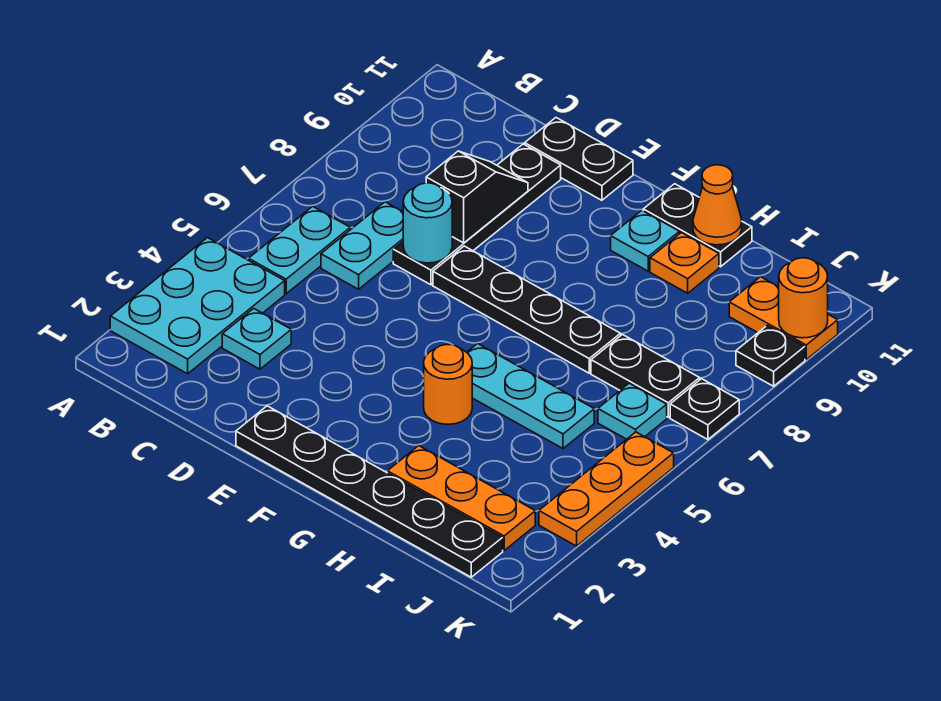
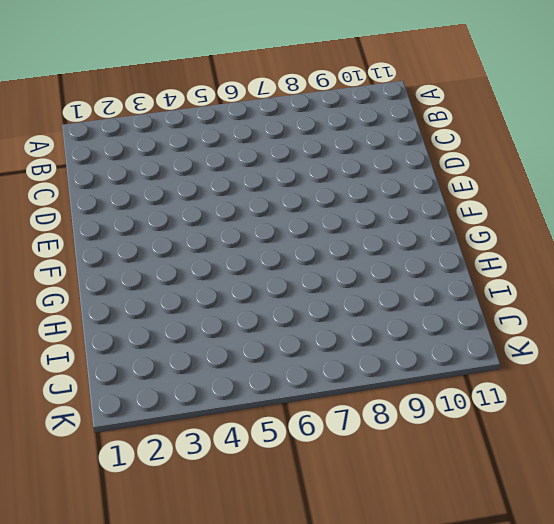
none -> cyan plate A2:B4 level 1
none -> cyan plate B5:B6 level 1
none -> cyan plate C3 level 1

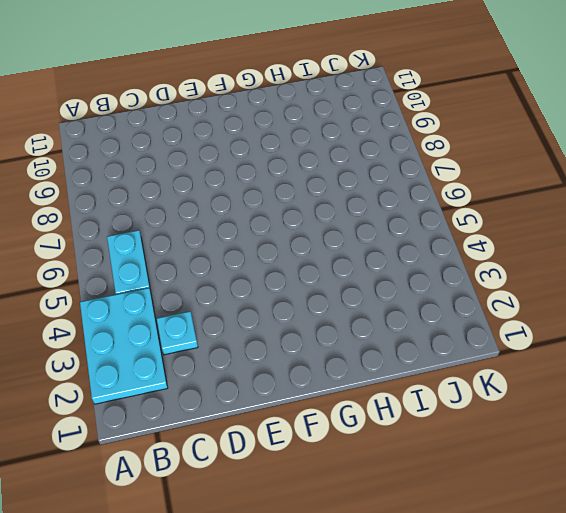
none -> cyan plate C6:C7 level 1
none -> black plate D7:D10 level 1
none -> black plate D11:E11 level 1

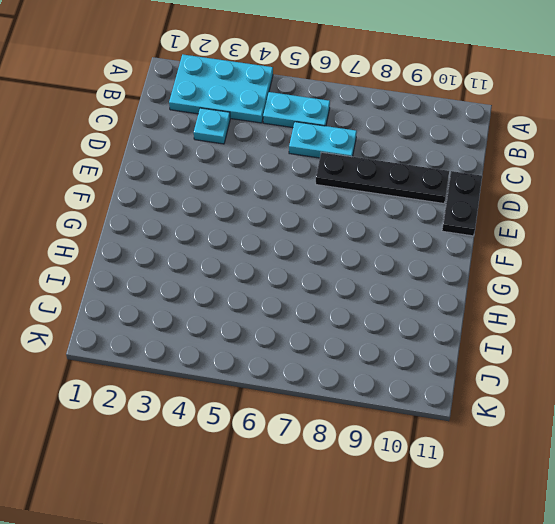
none -> black plate E1:J1 level 1
none -> black plate E7:H7 level 1
none -> orange round brick G4 level 1

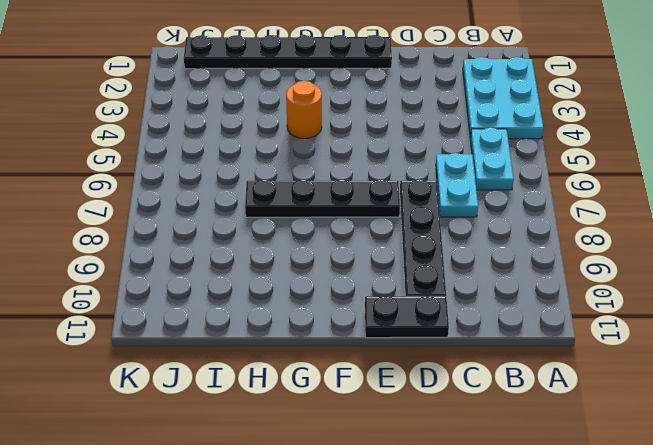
none -> cyan plate C3 level 1
none -> cyan plate G5:I5 level 1
none -> cyan plate G10 level 1

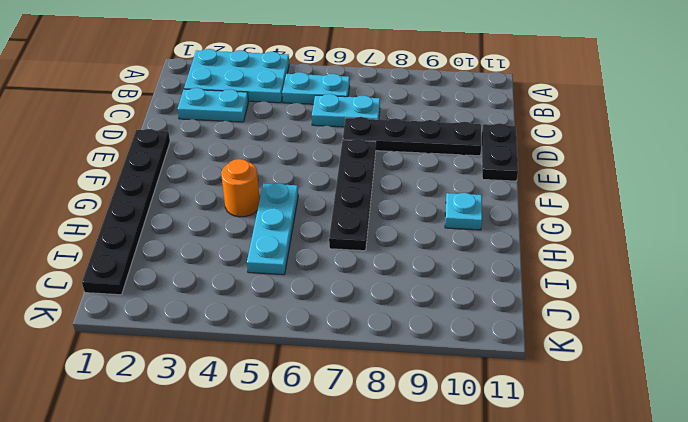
cyan plate C2:C3 level 1 -> cyan plate C3 level 1
none -> black plate G11:H11 level 1
none -> orange plate H2:J2 level 1
none -> orange plate H10 level 1

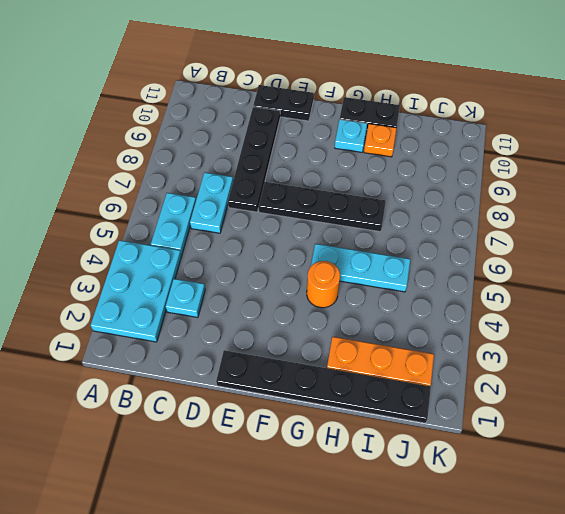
none -> black plate I7:J7 level 1
none -> cyan plate J6 level 1
none -> orange plate J10:K10 level 1

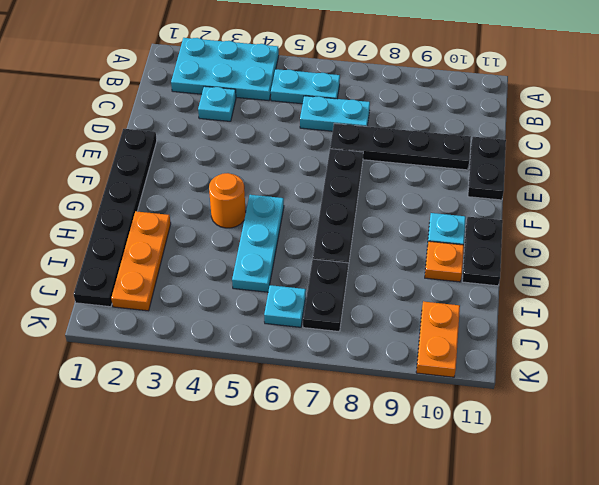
none -> orange plate K3:K5 level 1
none -> black plate K7 level 1
none -> black plate K9 level 1

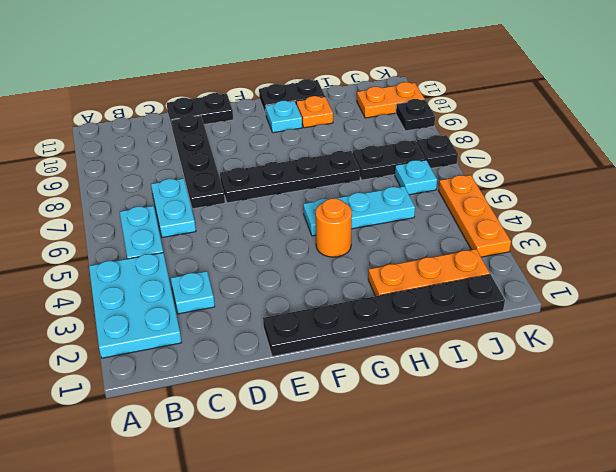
none -> cyan round brick D7 level 2
none -> black slope D8:D9 level 2 top 8
none -> orange cone H11 level 2

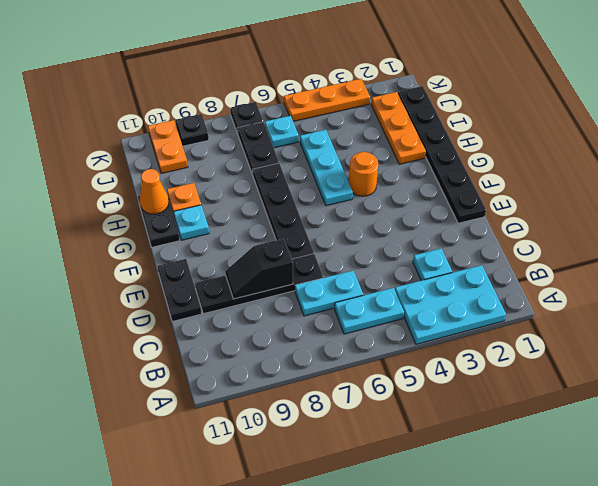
none -> cyan round brick D7 level 2
none -> orange round brick K10 level 2

